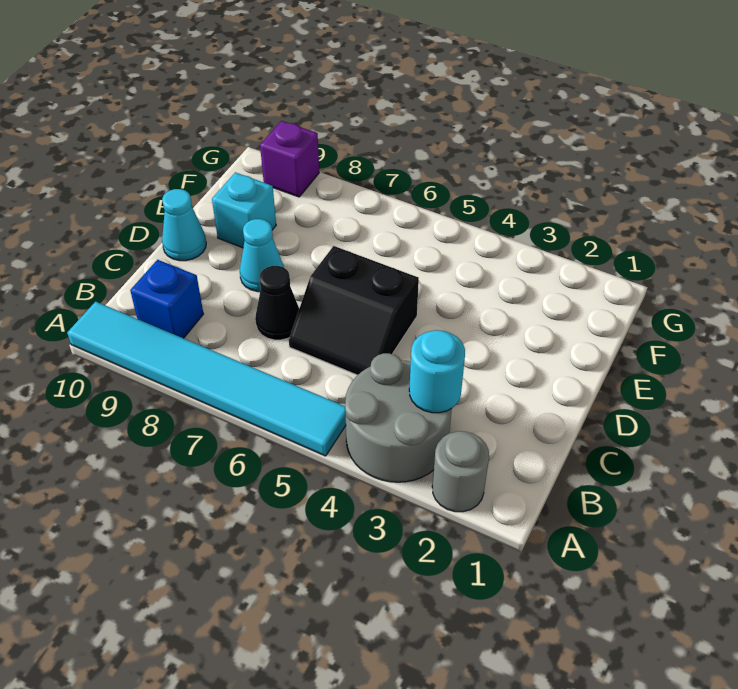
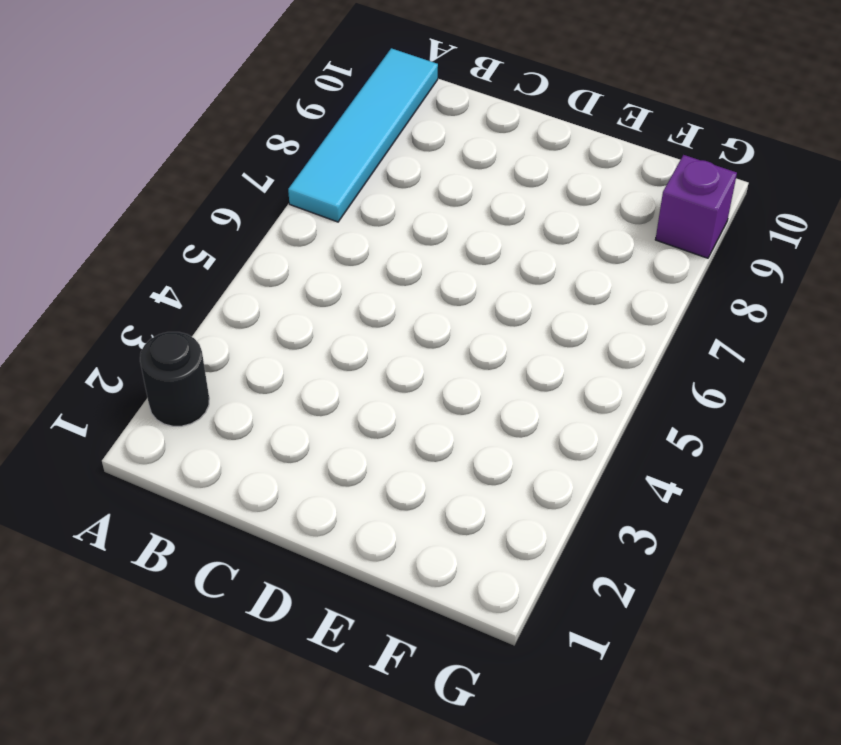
black round brick A2 level 1 -> grey round brick A2 level 1
cyan tile A7:A10 level 1 -> cyan tile A5:A10 level 1
none -> grey round brick A3:B4 level 1
none -> blue brick B9 level 1

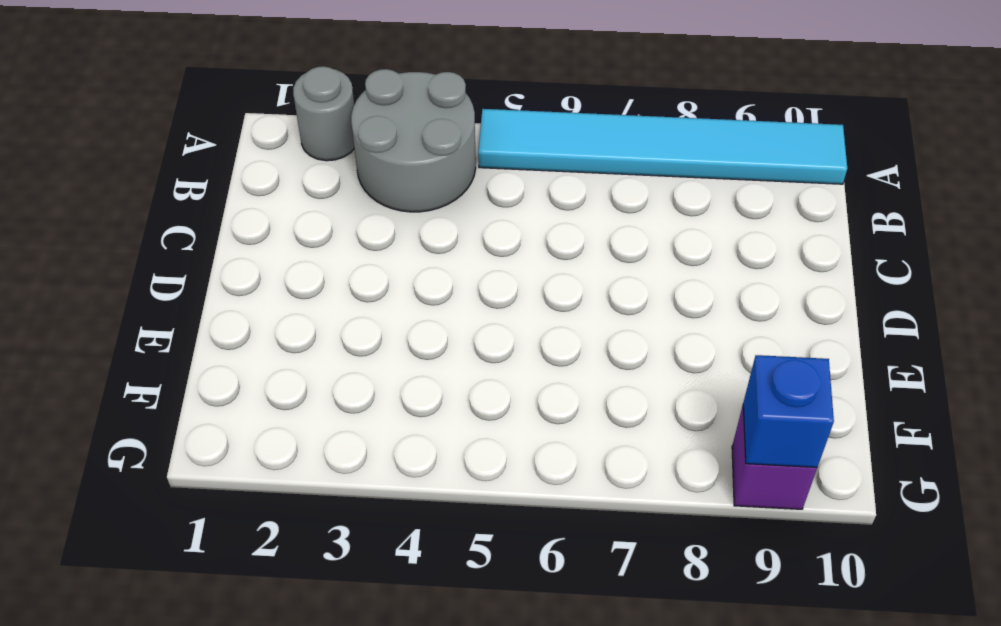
blue brick G9 level 2 -> blue brick B9 level 1
none -> black slope C5:D6 level 1 top D
none -> black cone C7 level 1

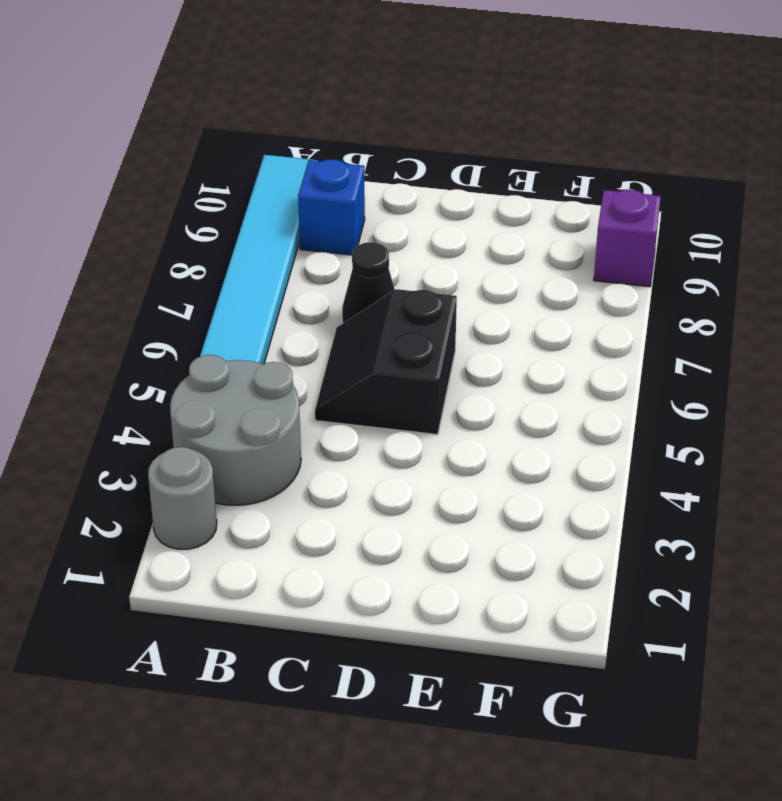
none -> cyan cone D8 level 1
none -> cyan cone D10 level 1

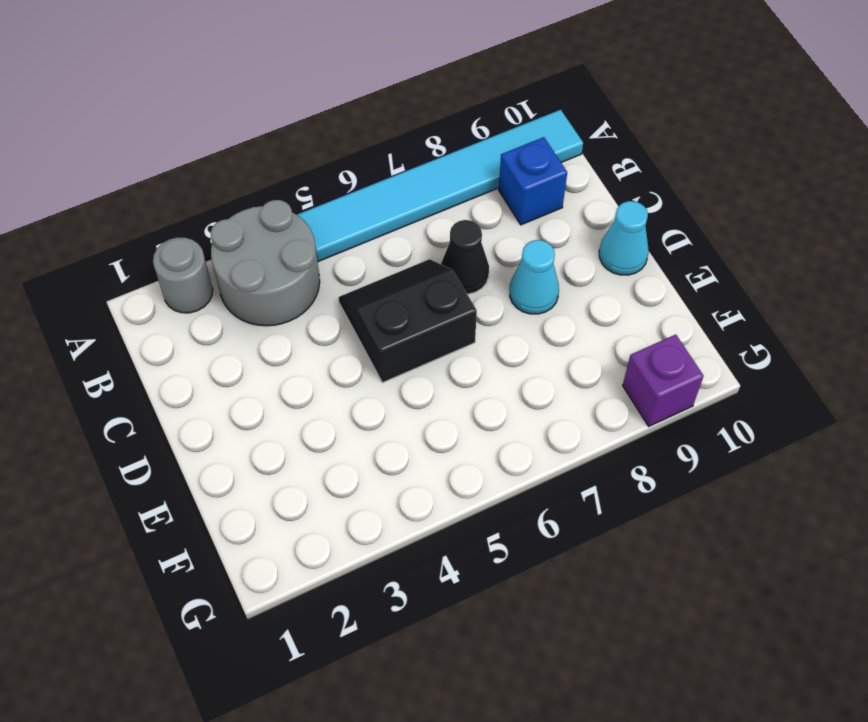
none -> cyan brick E9 level 1
none -> cyan round brick B3 level 2

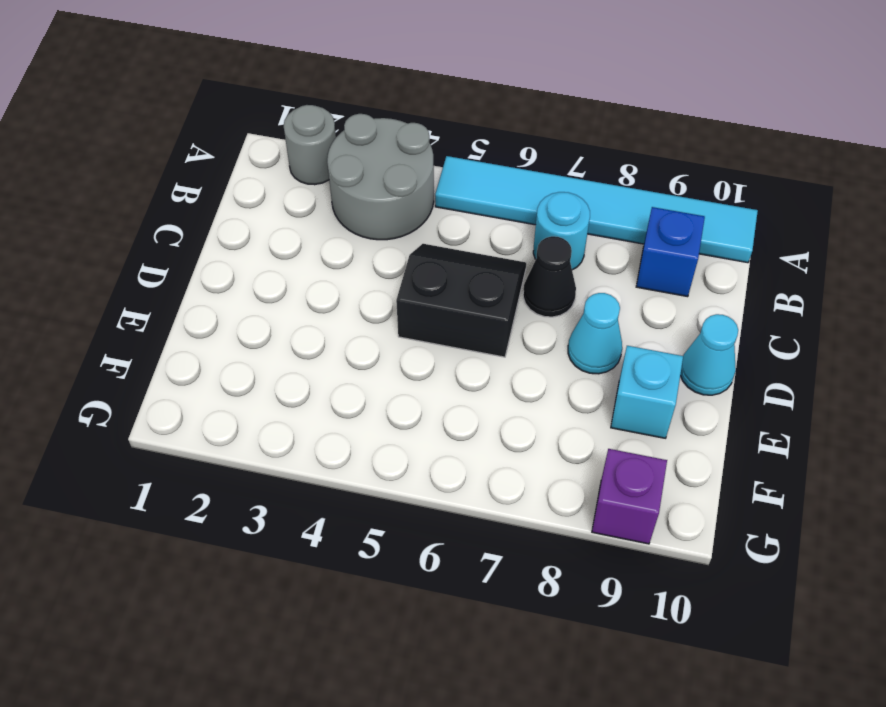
cyan round brick B7 level 1 -> cyan round brick B3 level 2

